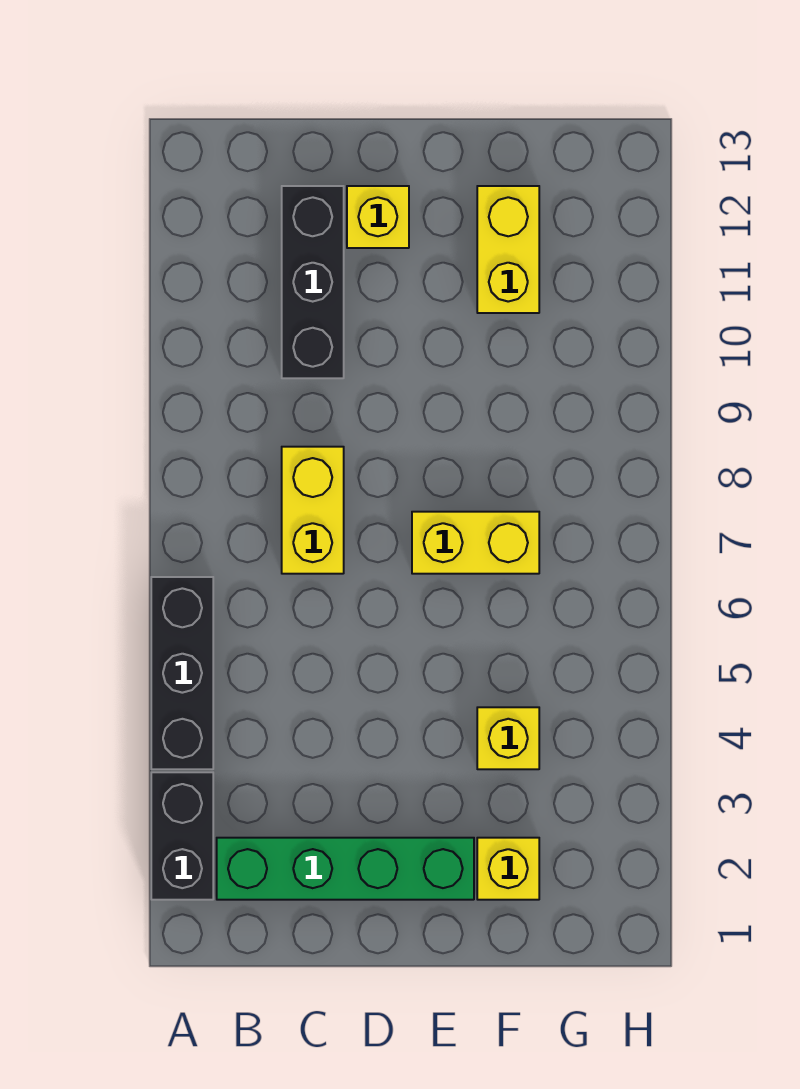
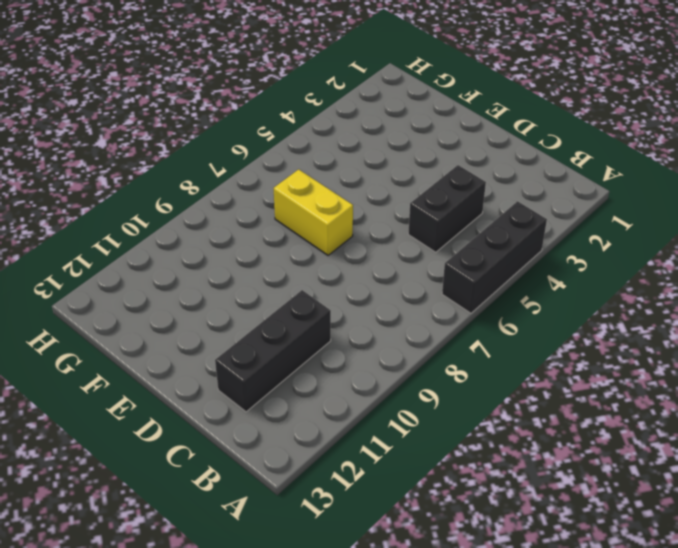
black brick C4:C5 level 1 -> black brick A2:A3 level 1
none -> green brick B2:E2 level 1
none -> yellow brick C7:C8 level 1

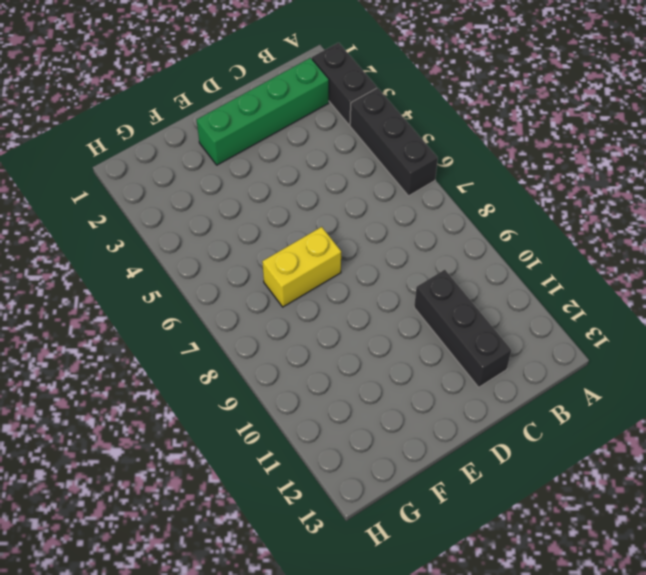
none -> yellow brick C7:C8 level 1
none -> yellow brick D12 level 1

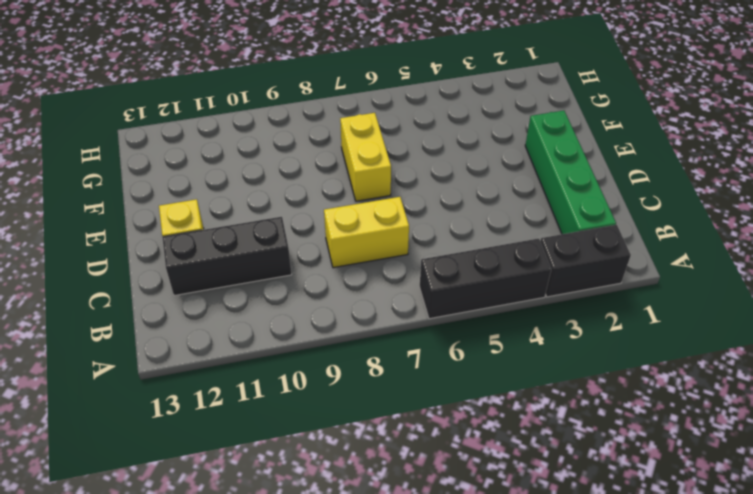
none -> yellow brick F2 level 1
none -> yellow brick F4 level 1

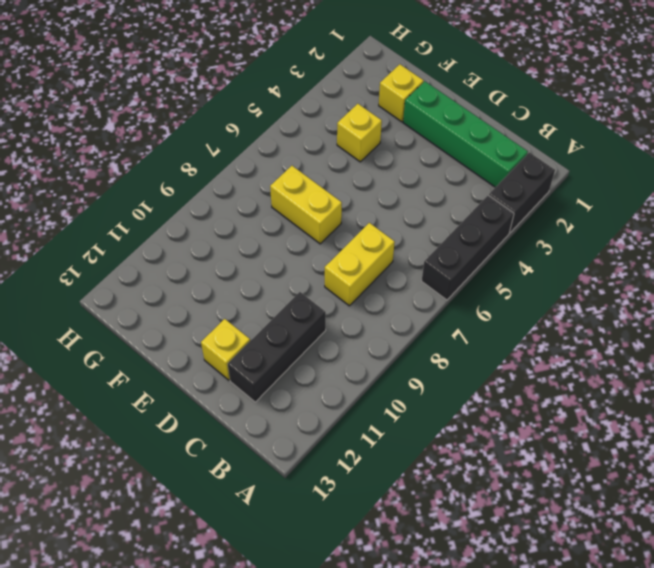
none -> yellow brick F11:F12 level 1

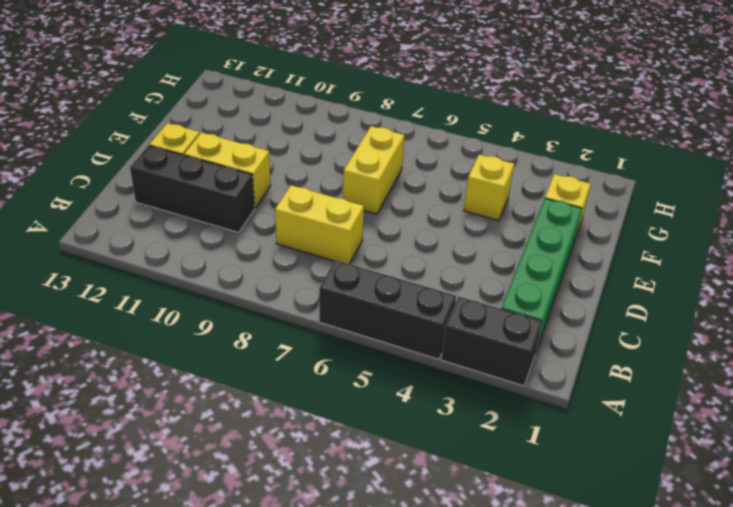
yellow brick D10:D11 level 1 -> yellow brick F11:F12 level 1

